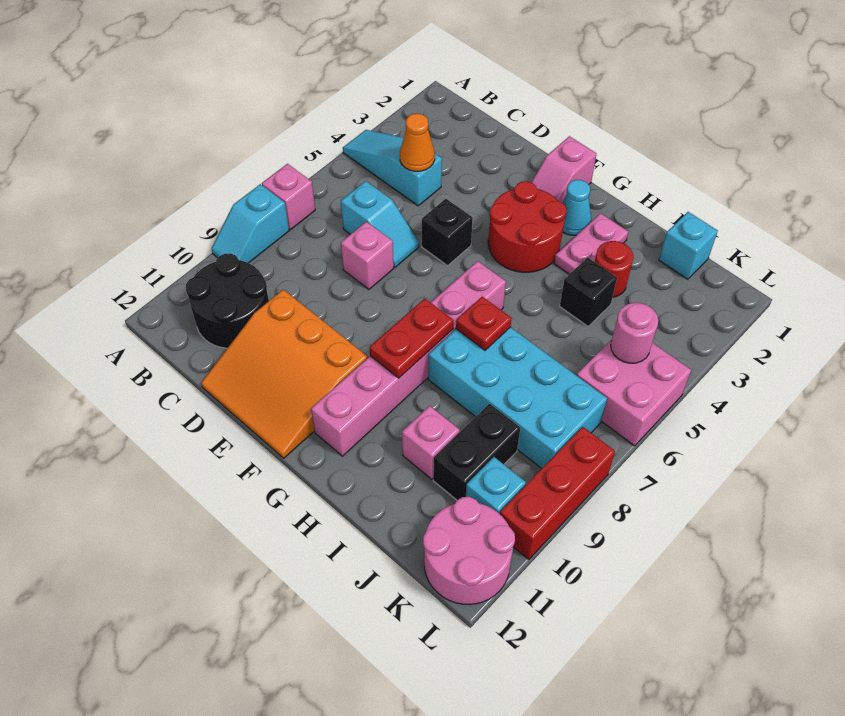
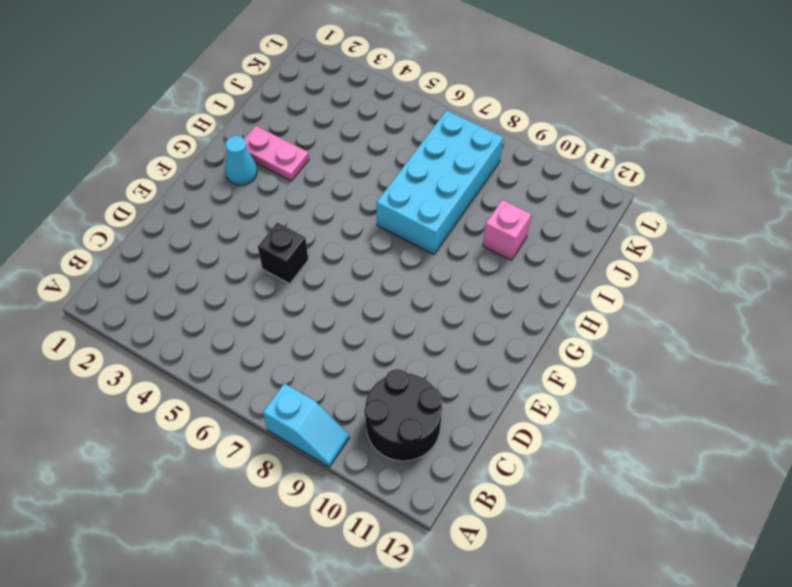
none -> cyan slope A4:C4 level 1 top C
none -> pink brick A7 level 1
none -> cyan slope C6:D6 level 1 top C

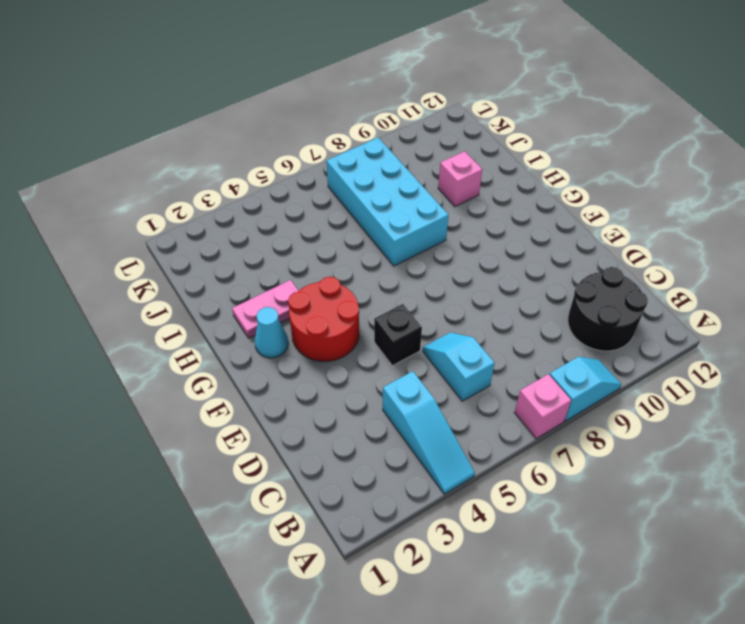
none -> pink brick D7 level 1
none -> orange slope D10:F12 level 1 top 10
none -> pink slope F1:F2 level 1 top 1

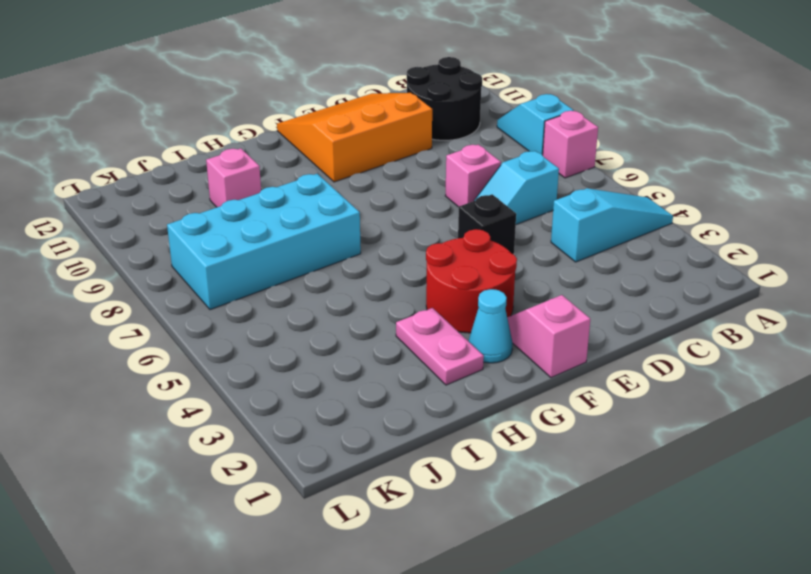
none -> pink brick G6:G11 level 1
none -> red round brick I3 level 1
none -> black brick I4 level 1

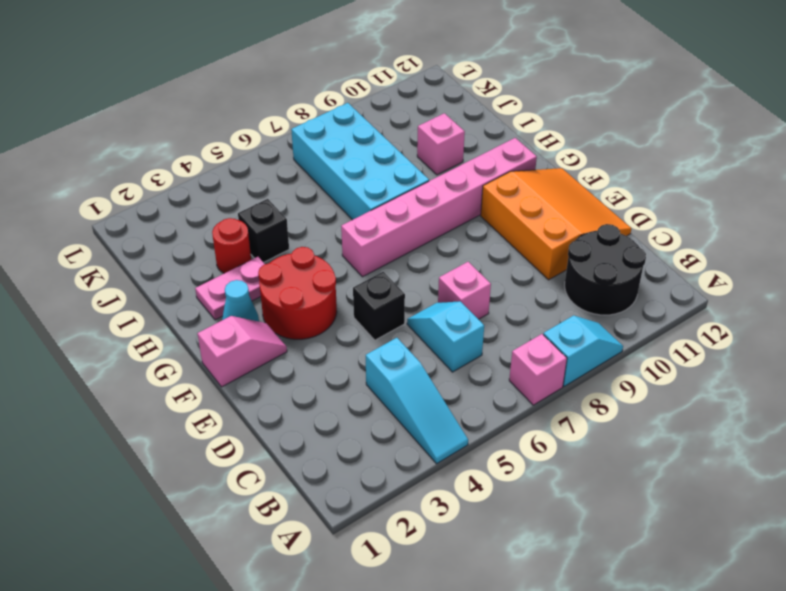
none -> cyan brick J1 level 1
none -> black brick J9:J10 level 1
none -> pink brick K5:L6 level 1

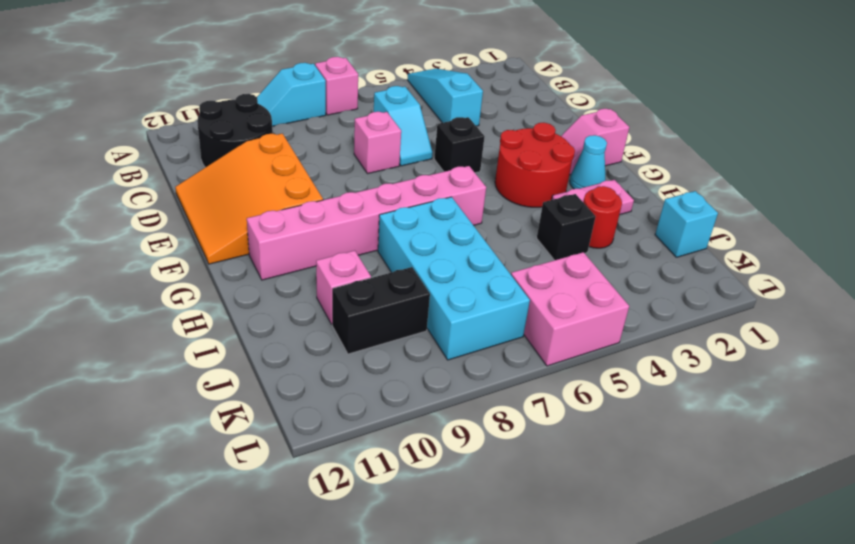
none -> cyan brick K10 level 1
none -> pink round brick K11:L12 level 1
none -> red brick L8:L10 level 1

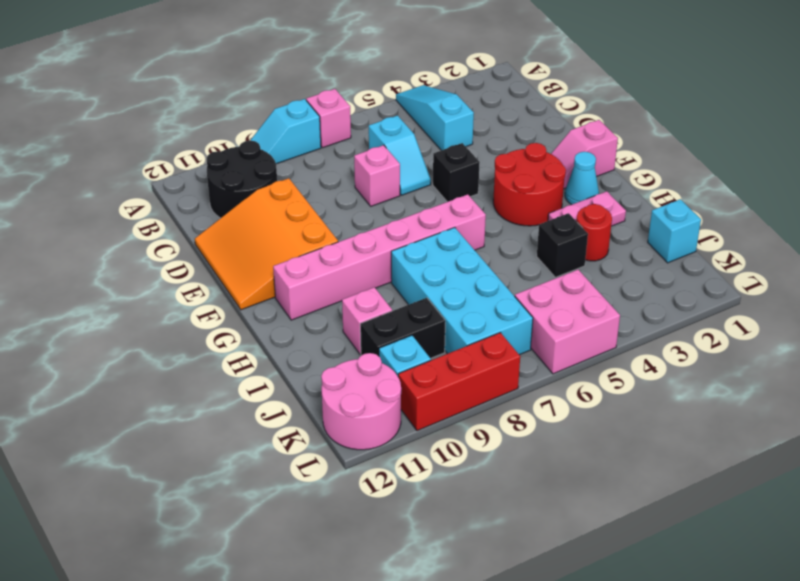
none -> orange cone C4 level 2
none -> red plate G8:G9 level 2
none -> red plate H7 level 2

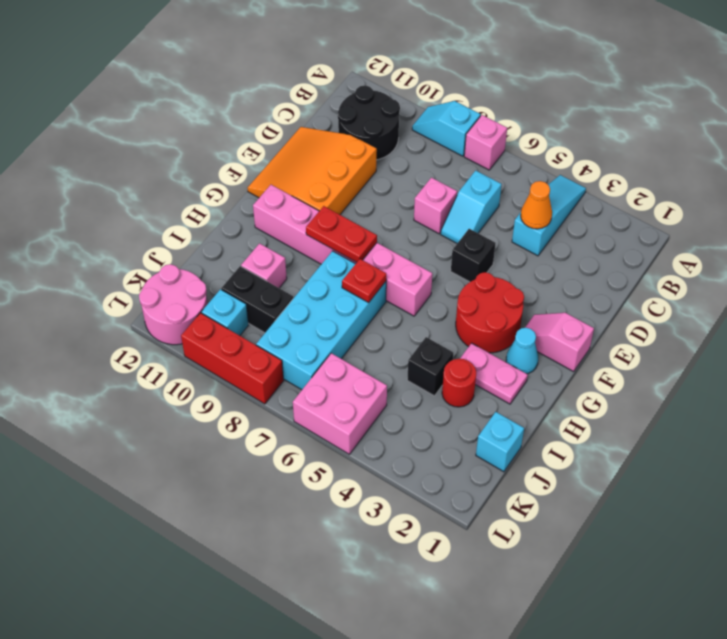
none -> pink round brick K5 level 2

